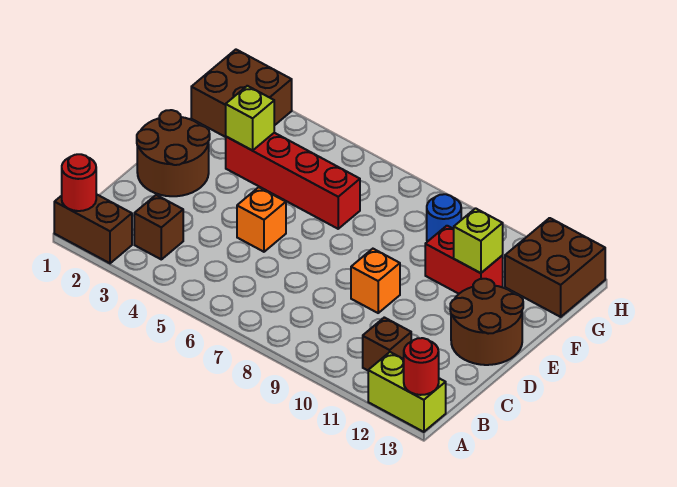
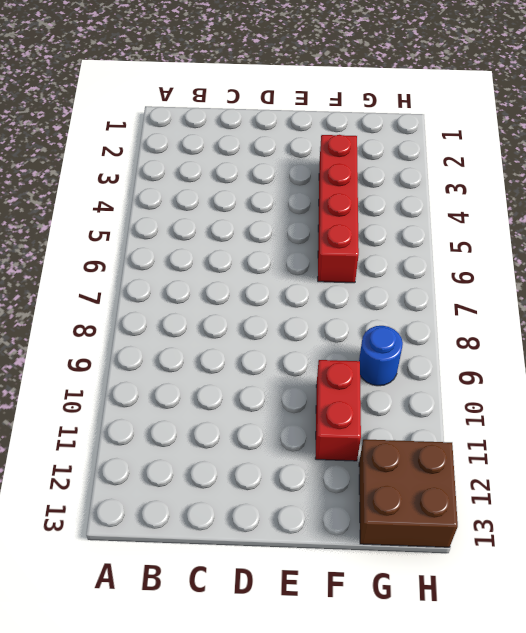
none -> brown brick A1:A2 level 1
none -> lime brick A12:A13 level 1
none -> brown brick B3 level 1

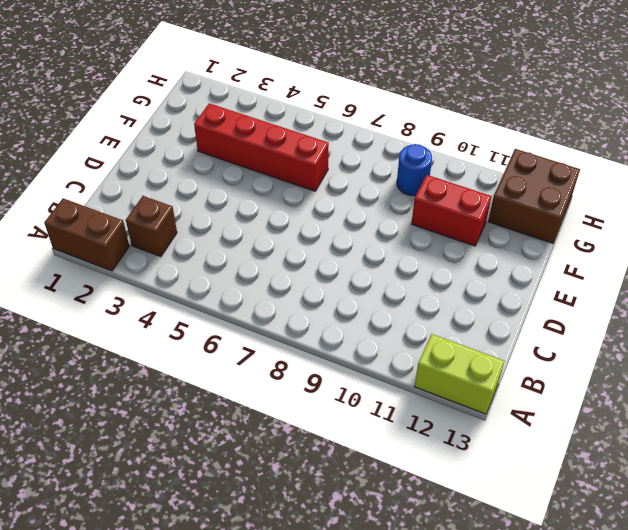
none -> brown brick B11 level 1
none -> brown round brick D1:E2 level 1
none -> orange brick D5 level 1

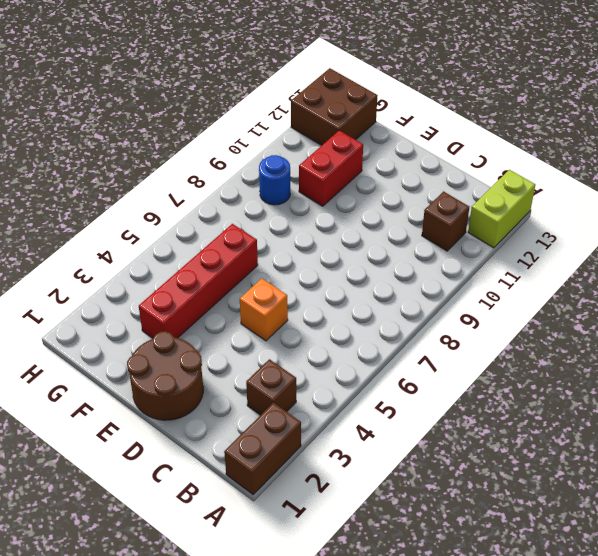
none -> orange brick D9 level 1
none -> brown round brick D12:E13 level 1
none -> brown brick G1:H2 level 1

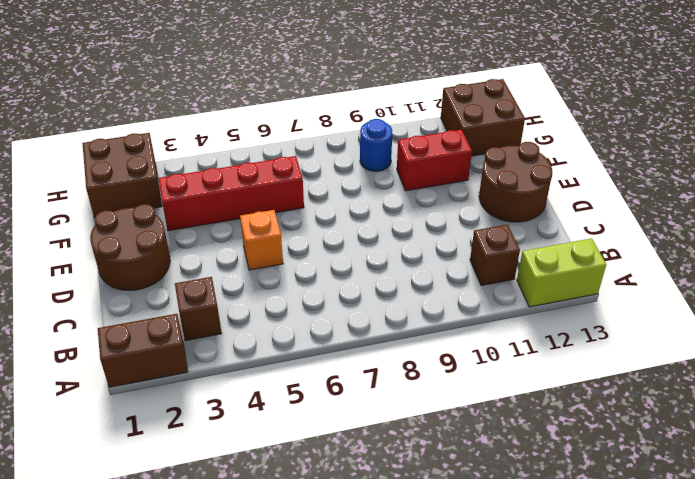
none -> orange brick D9 level 1
none -> red round brick A1 level 2
none -> red round brick A13 level 2

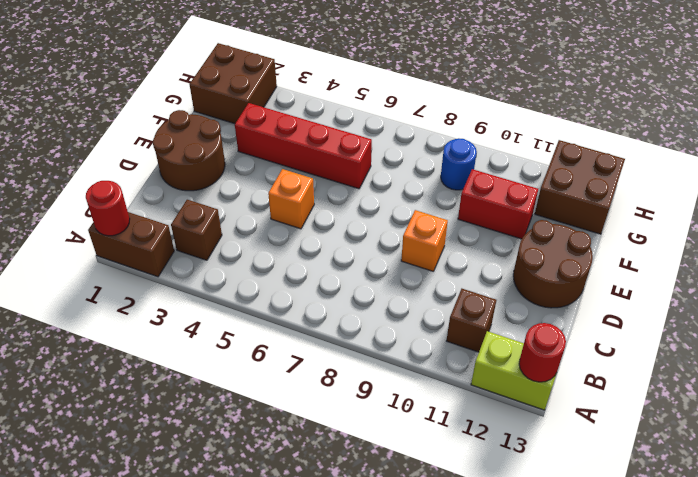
none -> lime brick F3 level 2
none -> lime brick F11 level 2

